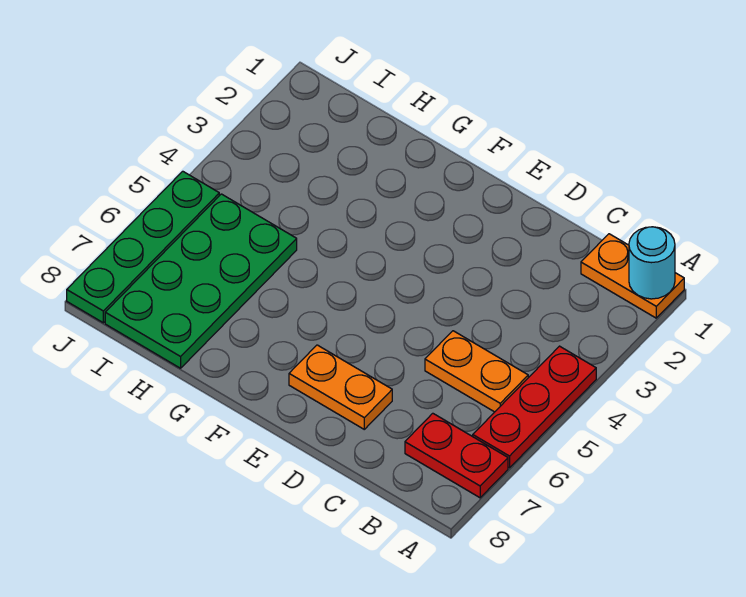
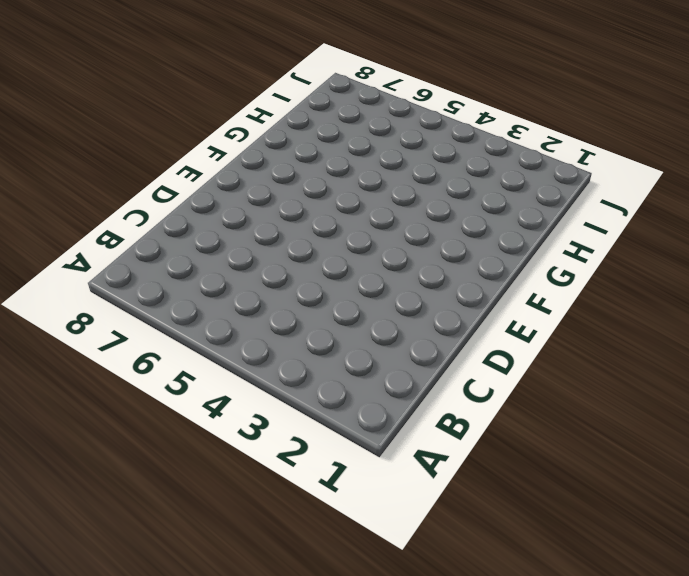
none -> orange plate A1:B1 level 1
none -> red plate A4:A6 level 1

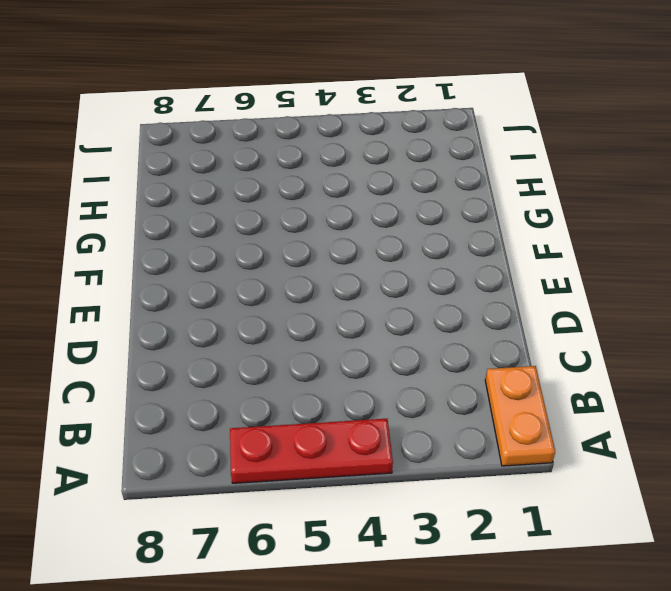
none -> red plate A7:B7 level 1
none -> orange plate B5:C5 level 1

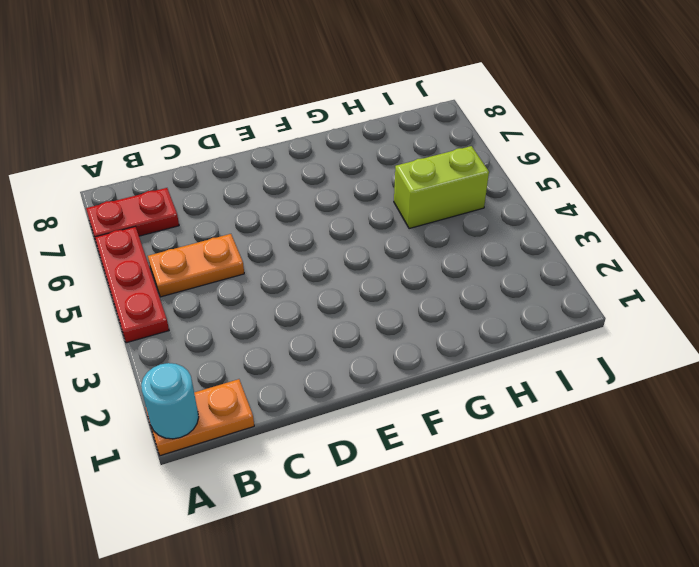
lime brick H5:I5 level 1 -> green plate H5:I8 level 1
none -> orange plate D7:E7 level 1
none -> green plate J5:J8 level 1

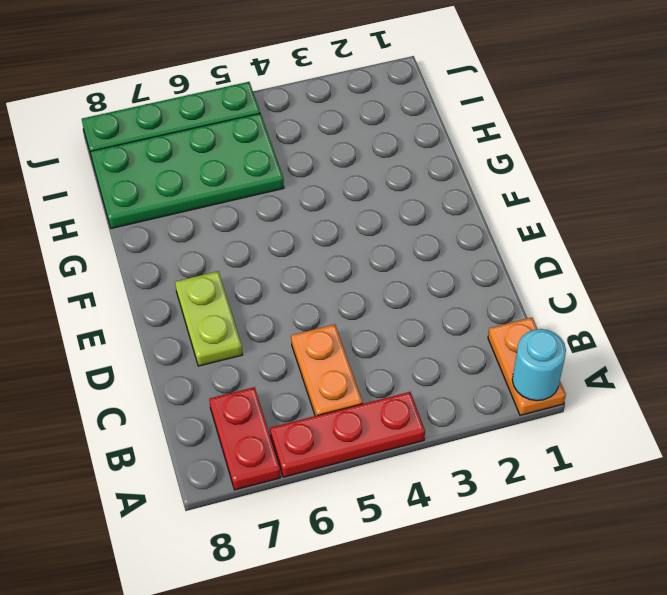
lime plate D7:E7 level 1 -> orange plate D7:E7 level 1

